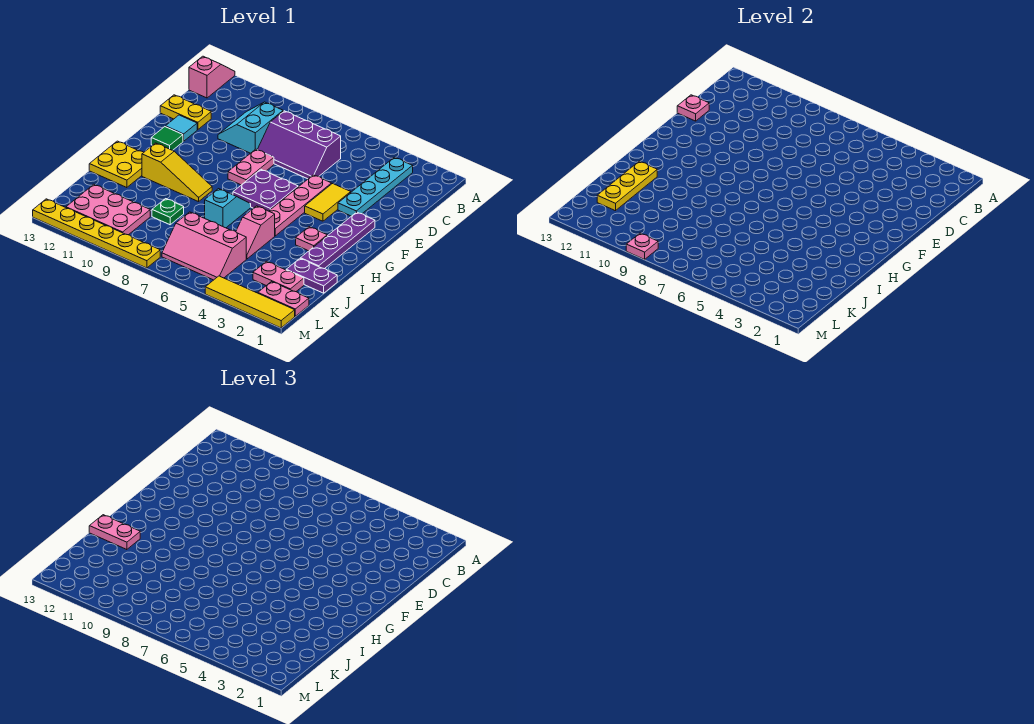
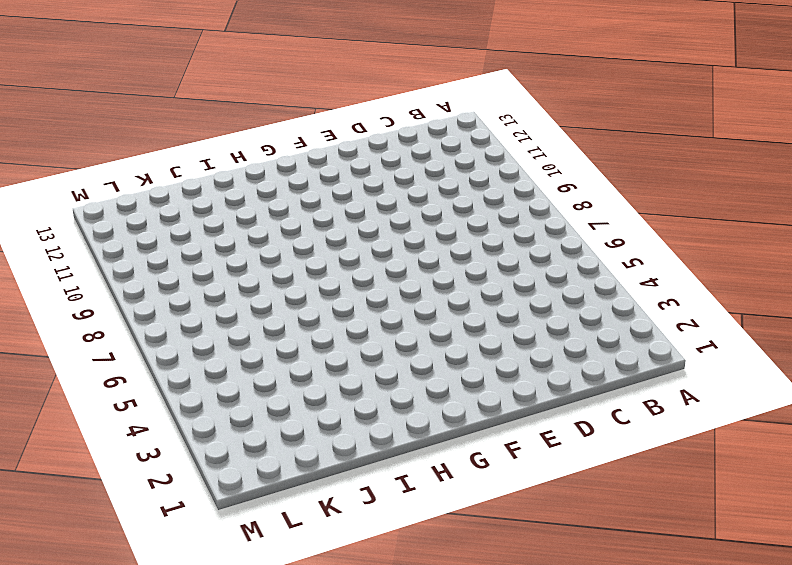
none -> pink slope A13:B13 level 1 top B
none -> cyan plate B3:E3 level 1
none -> purple slope C6:D8 level 1 top C

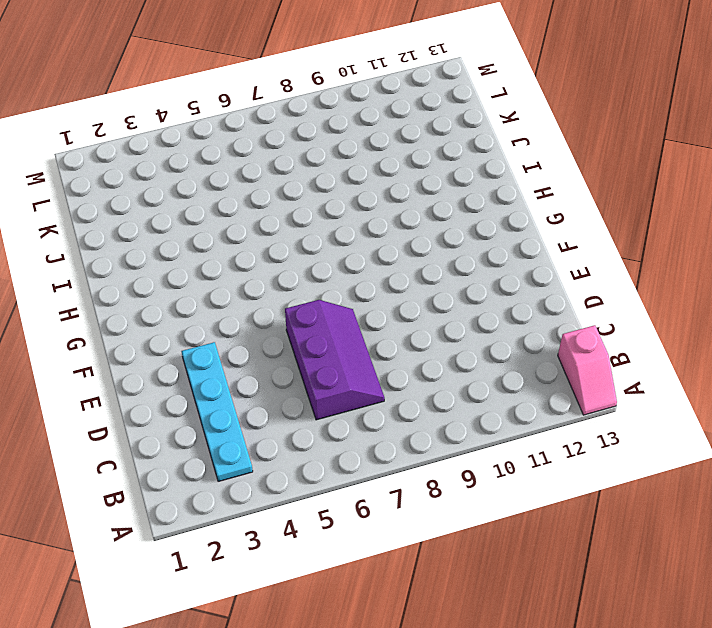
purple slope C6:E7 level 1 top 6 -> purple slope C6:D8 level 1 top C
none -> cyan slope C9:D10 level 1 top 9
none -> yellow plate D12:D13 level 1
none -> yellow tile E4:F4 level 1

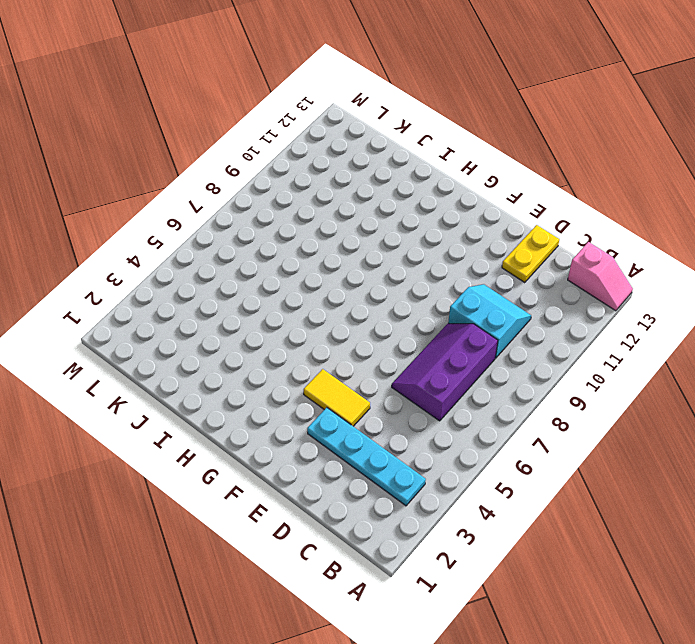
none -> pink plate E5:H5 level 1
none -> pink plate E8:F8 level 1
none -> cyan tile E12 level 1

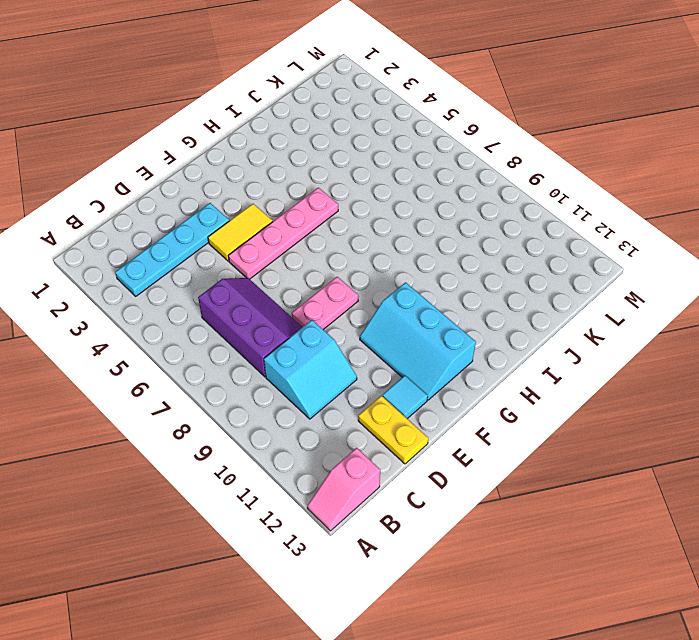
cyan slope F10:G12 level 1 top G -> green tile F12 level 1
none -> purple plate F2:I2 level 1
none -> purple plate F6:G7 level 1
none -> pink plate H3 level 1

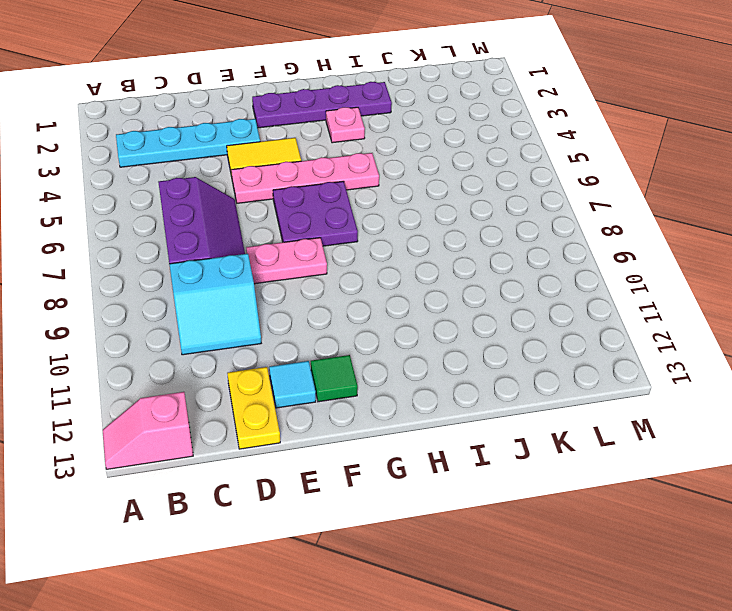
none -> cyan slope H7:I7 level 1 top I
none -> yellow slope H9:H11 level 1 top 11
none -> yellow plate H12:I13 level 1

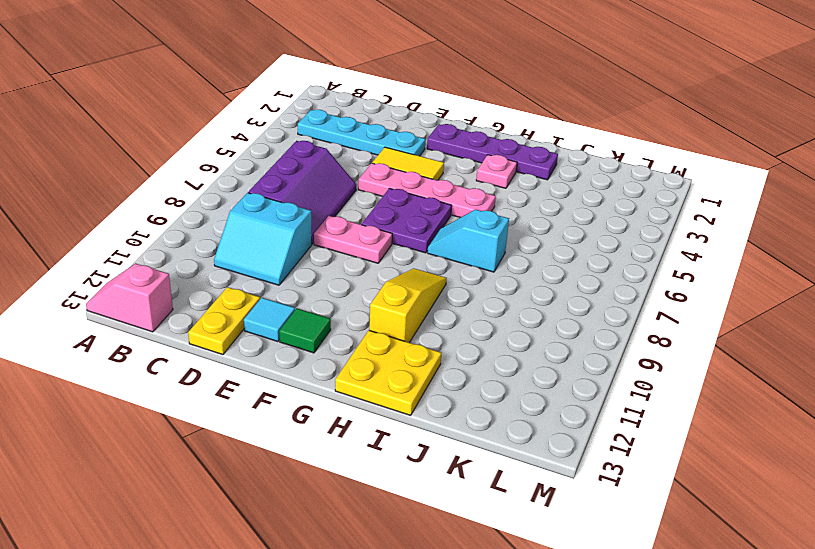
none -> pink slope I5:J5 level 1 top I
none -> purple plate J1:J2 level 1
none -> green plate J9 level 1

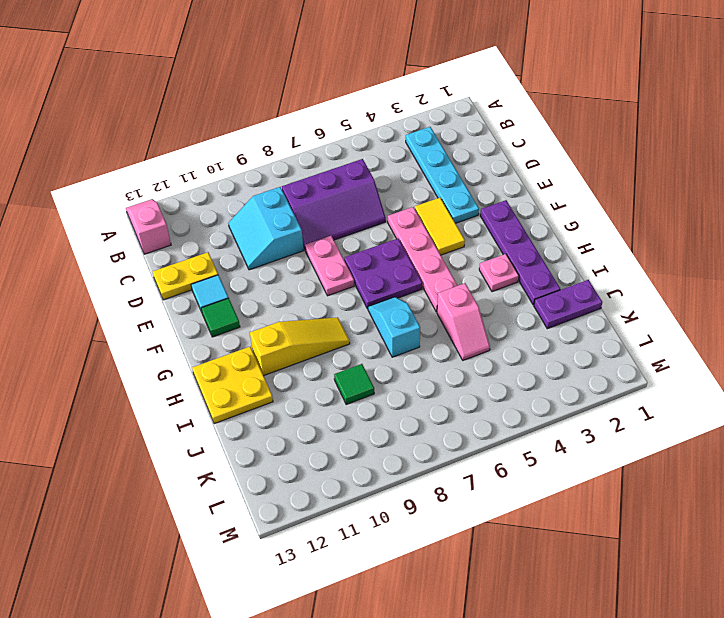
green tile J9 level 1 -> green plate J9 level 1
none -> pink plate K2:K3 level 1
none -> pink slope K5:L7 level 1 top K
none -> pink plate K10:L12 level 1

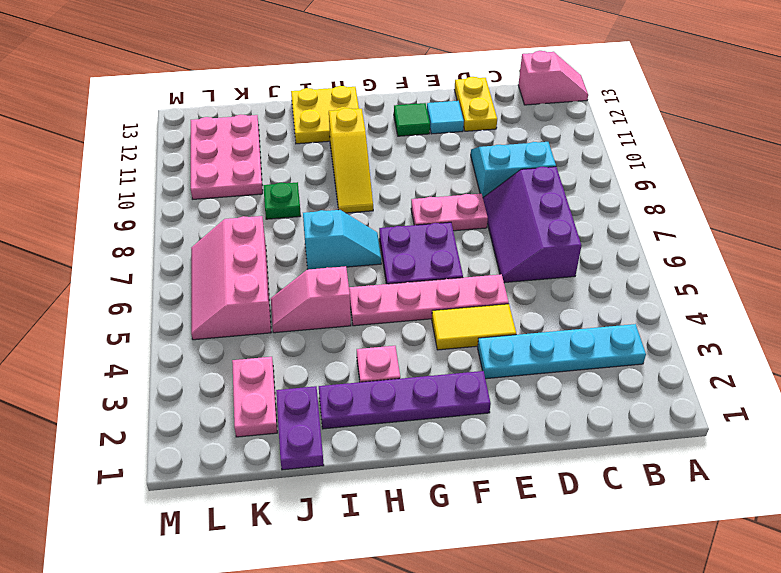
none -> pink plate L1:L2 level 1
none -> yellow tile M1:M4 level 1
none -> yellow plate M8:M13 level 1

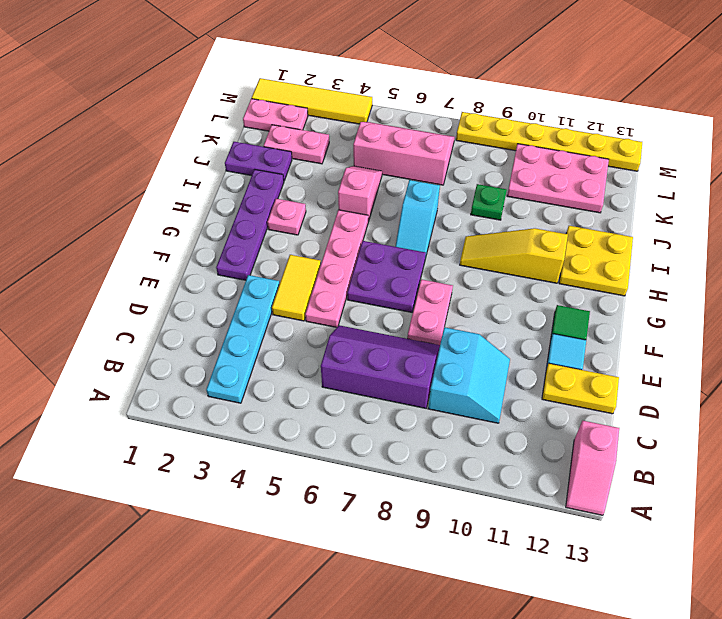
none -> pink plate D13 level 2
none -> yellow plate I12:K12 level 2
none -> pink plate M9 level 2

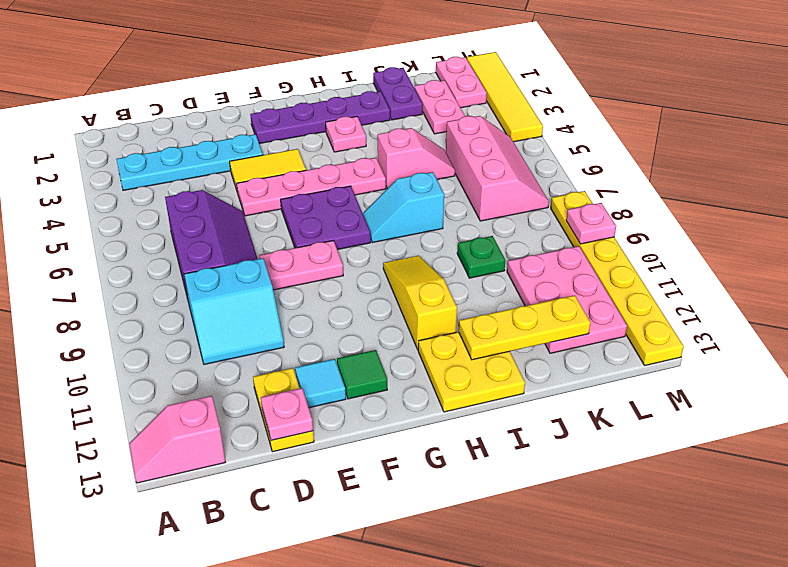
none -> pink plate I12:I13 level 3

